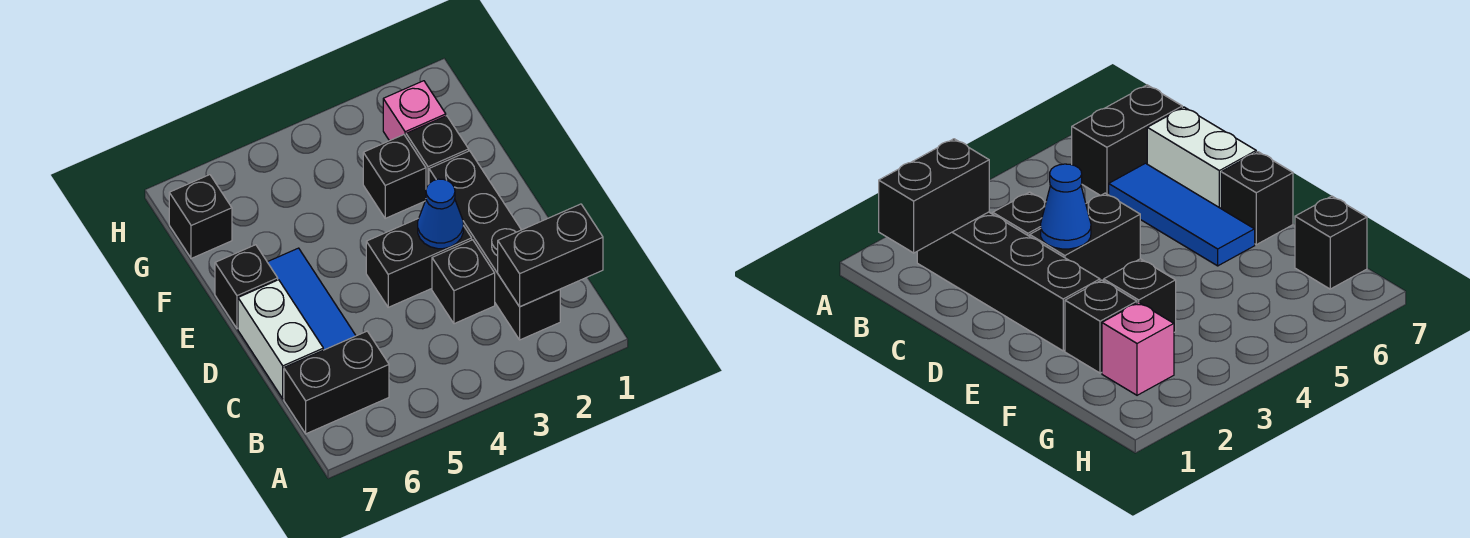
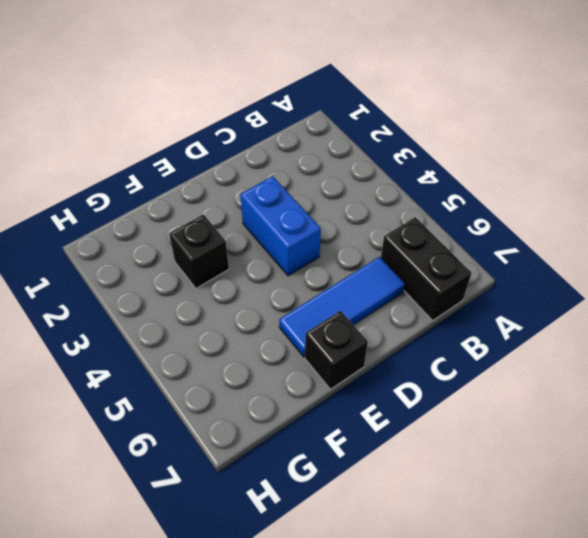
blue brick D3:D4 level 1 -> black brick D3:D4 level 1
none -> black brick B2:E2 level 1
none -> black brick C3 level 1
none -> white brick C7:D7 level 1

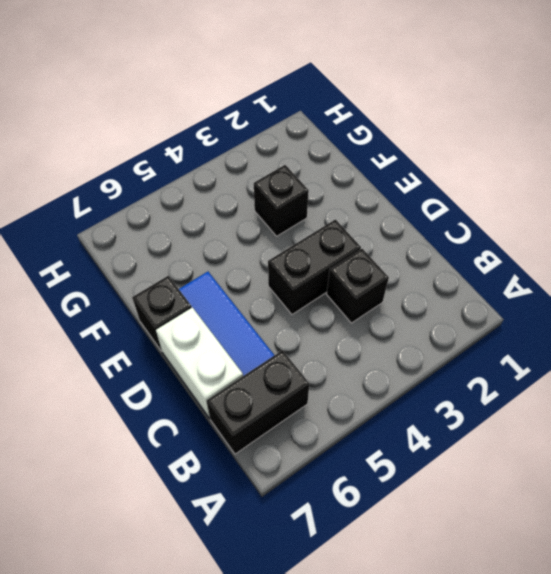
none -> black brick B2:E2 level 1
none -> black brick F2 level 1
none -> pink brick G2 level 1

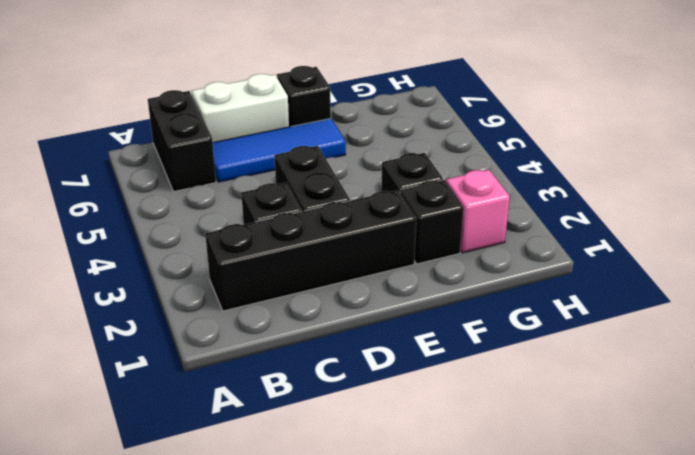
none -> black brick G7 level 1
none -> black brick B1:B2 level 2
none -> blue cone D3 level 2

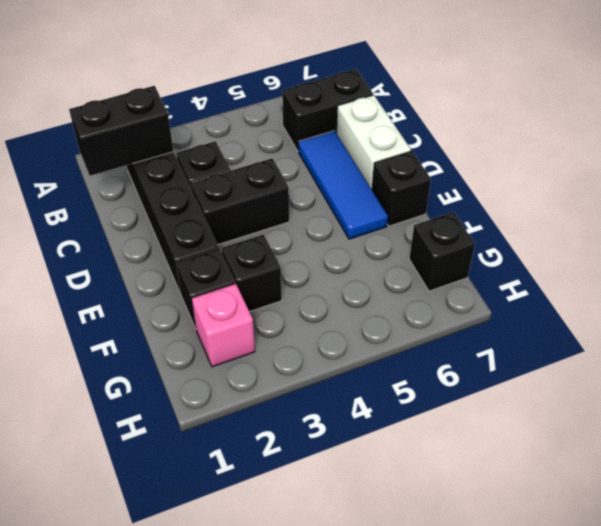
none -> blue cone D3 level 2

